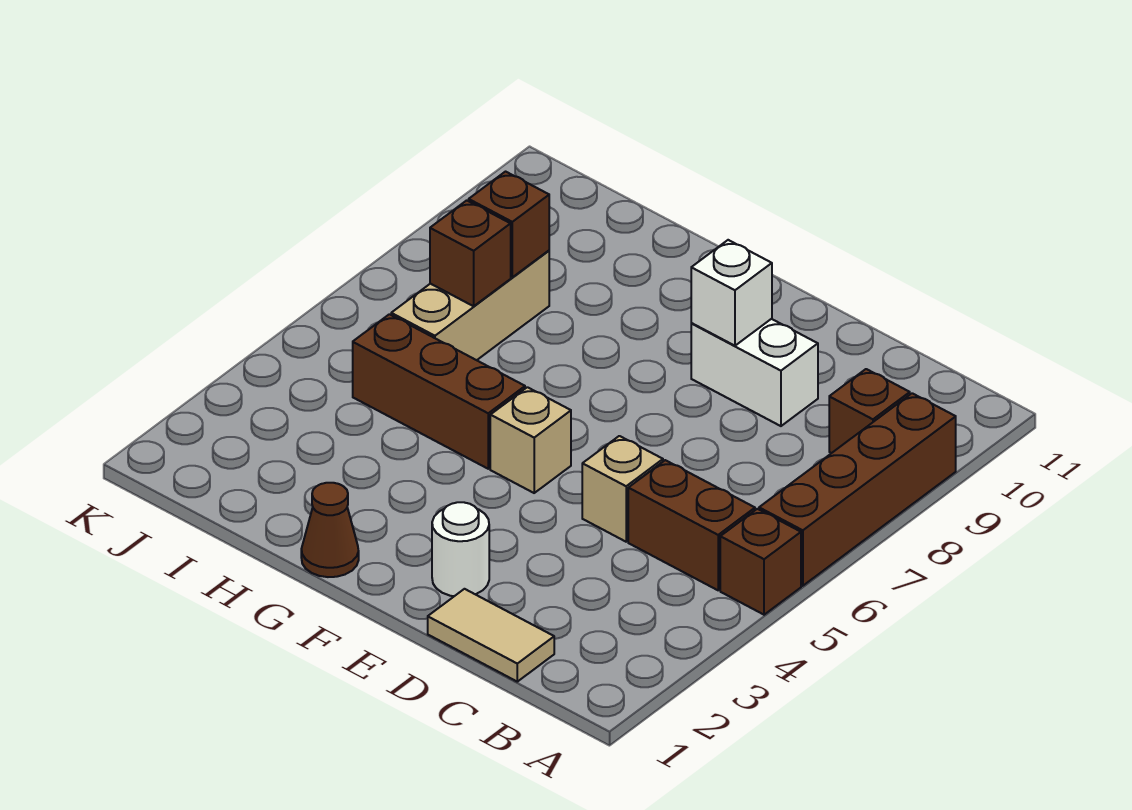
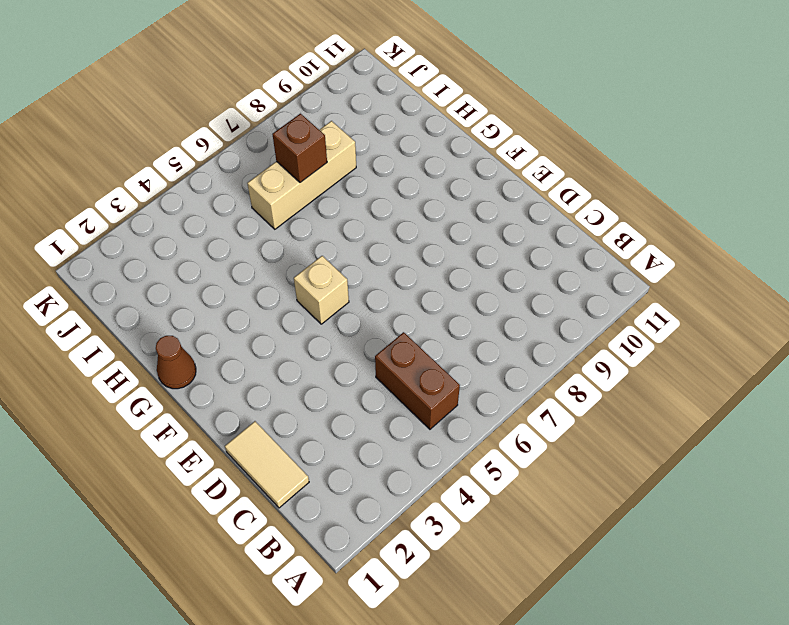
none -> brown brick A5 level 1
none -> brown brick A6:A9 level 1
none -> brown brick B9 level 1

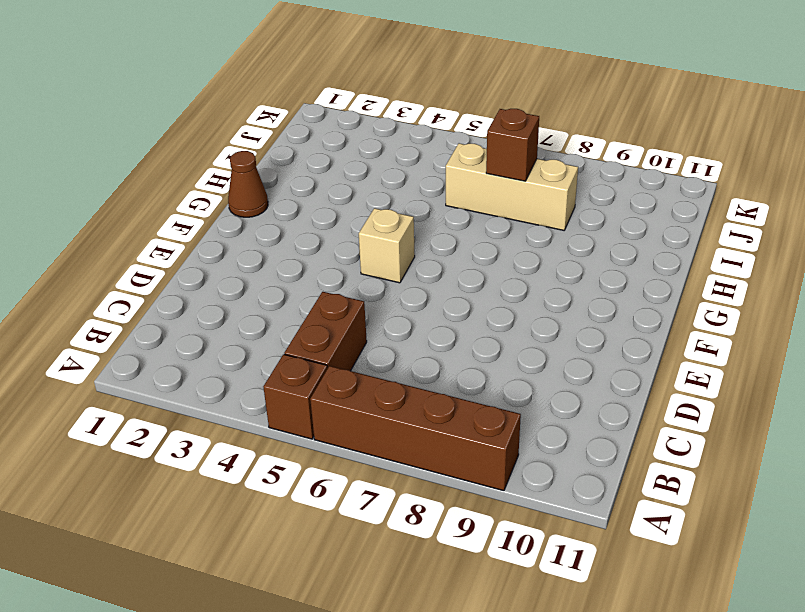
none -> brown brick B9 level 1
none -> tan tile C1:D1 level 1
none -> tan brick D5 level 1

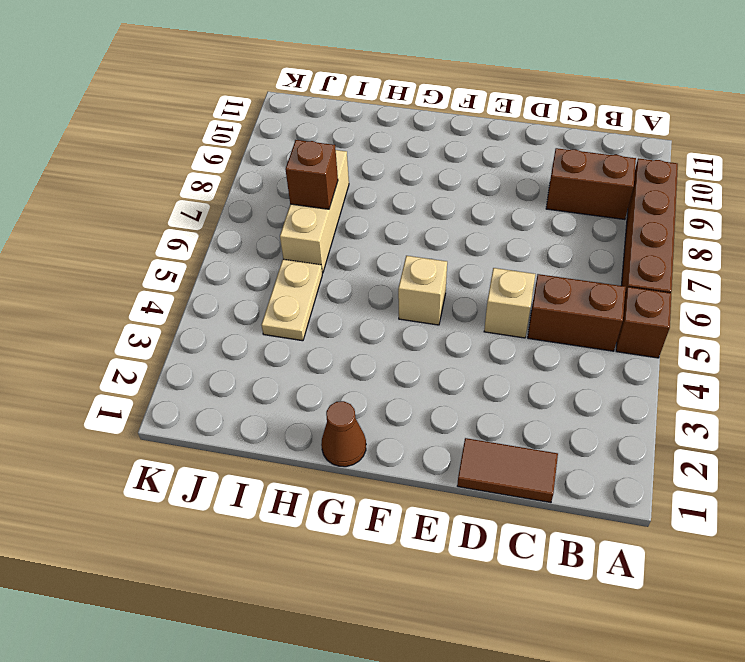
brown brick B9:C9 level 1 -> brown brick B9 level 1
brown tile C1:D1 level 1 -> tan tile C1:D1 level 1
tan plate I4:I5 level 1 -> brown brick G5:I5 level 1
none -> white brick D9:E9 level 1
none -> white round brick E2 level 1
none -> white brick E9 level 2

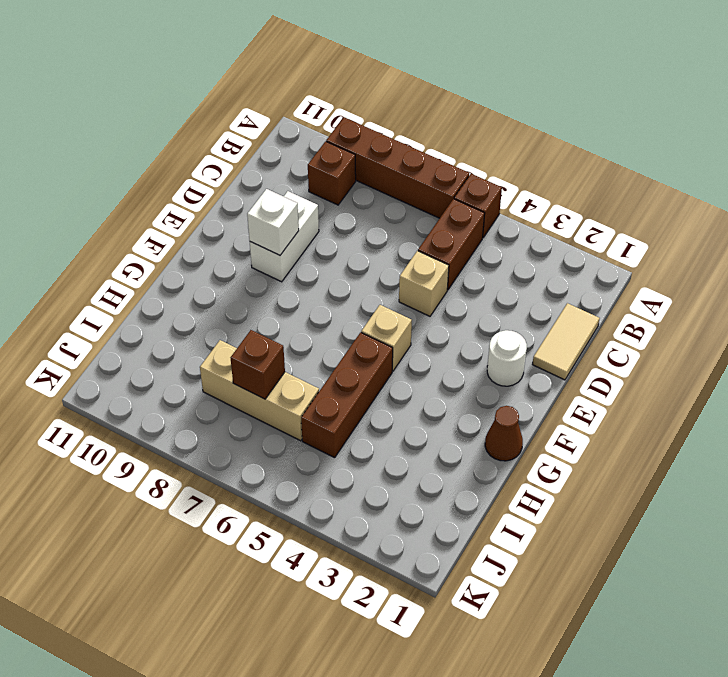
none -> brown brick I8 level 2

